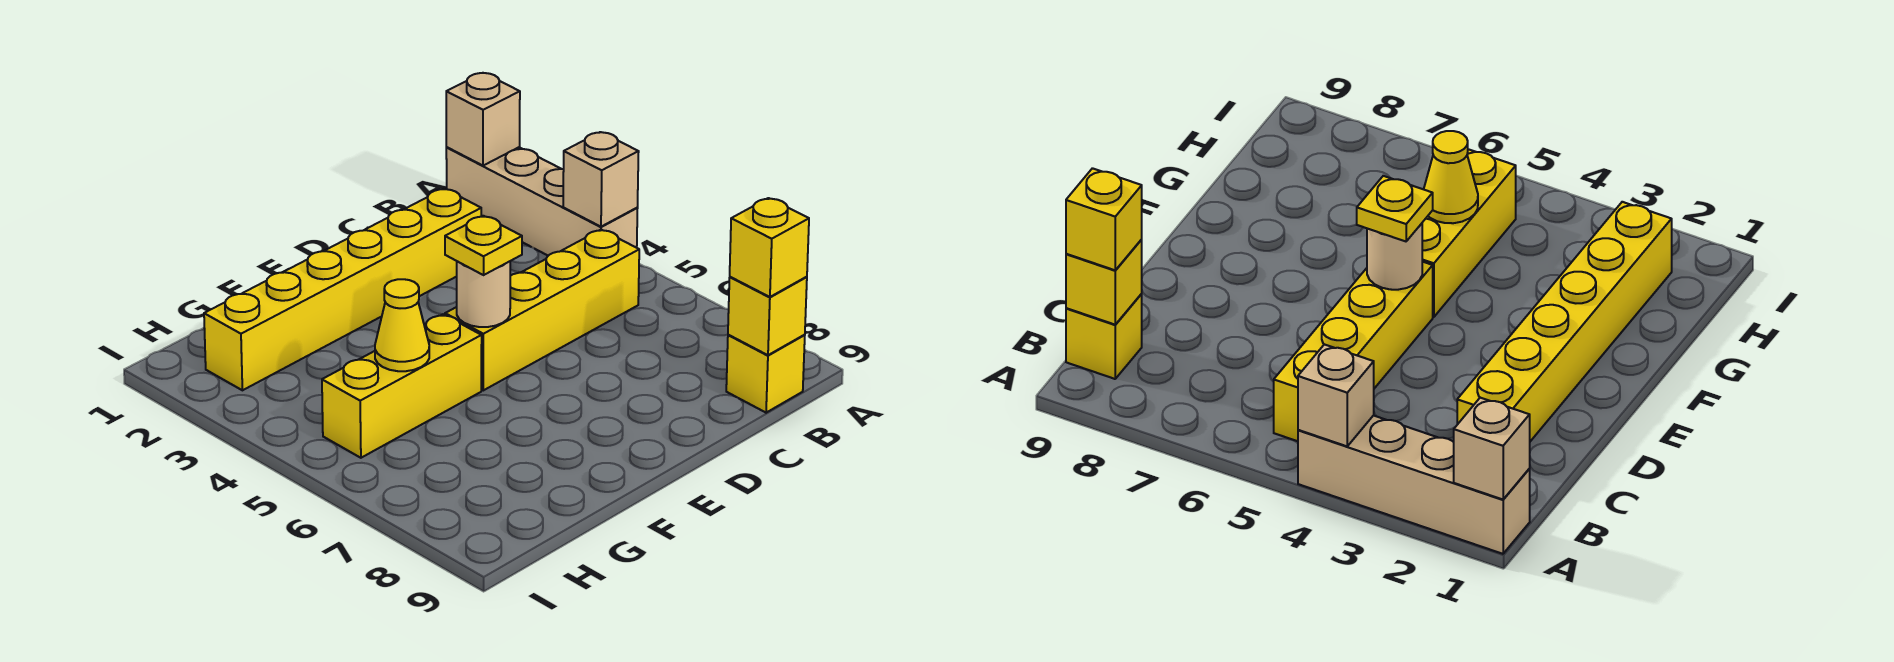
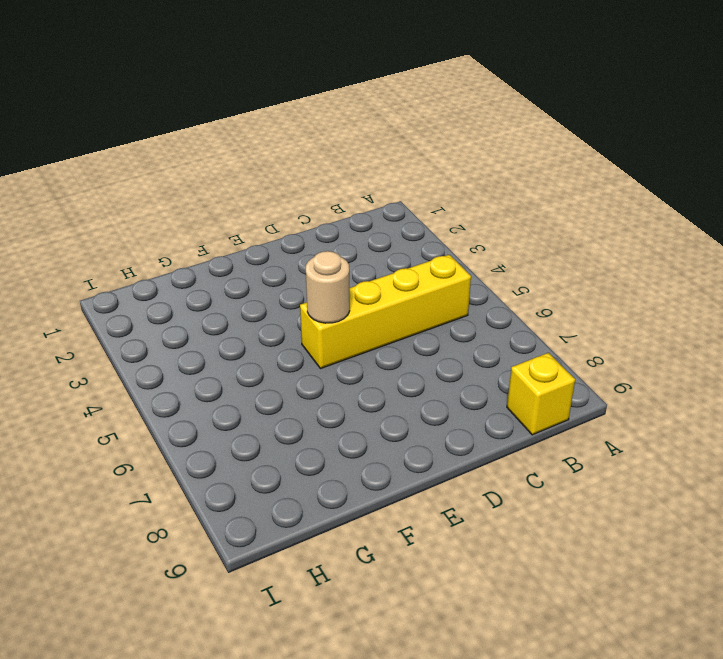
none -> tan brick A1:A4 level 1
none -> yellow brick C2:H2 level 1
none -> yellow brick F5:H5 level 1

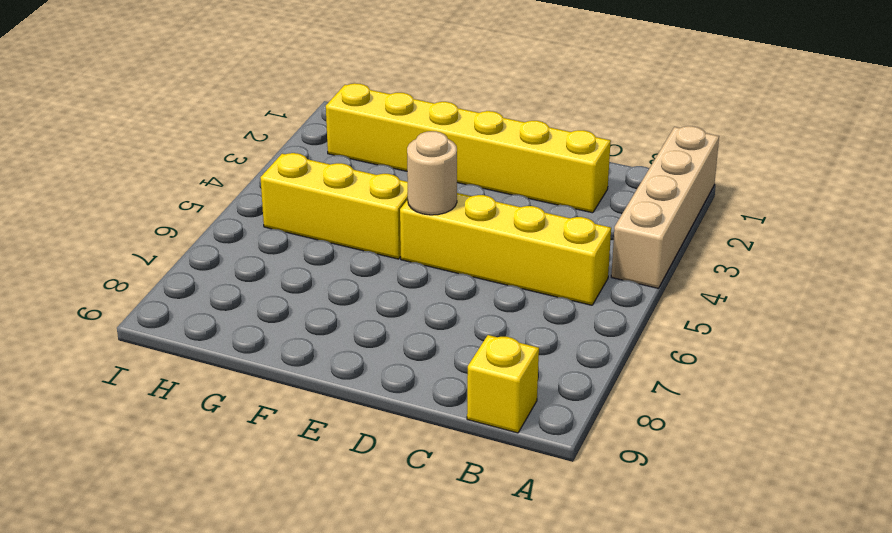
none -> tan brick A1 level 2
none -> tan brick A4 level 2
none -> yellow brick B9 level 2

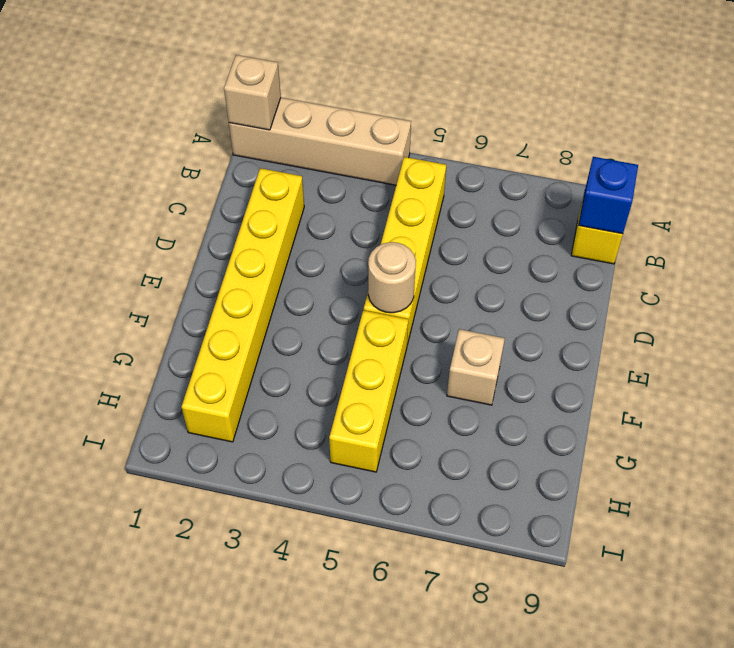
blue brick B9 level 2 -> yellow brick B9 level 2
tan brick F7 level 1 -> tan brick A4 level 2
none -> yellow cone G5 level 2
none -> yellow brick B9 level 3
none -> yellow plate E5 level 3

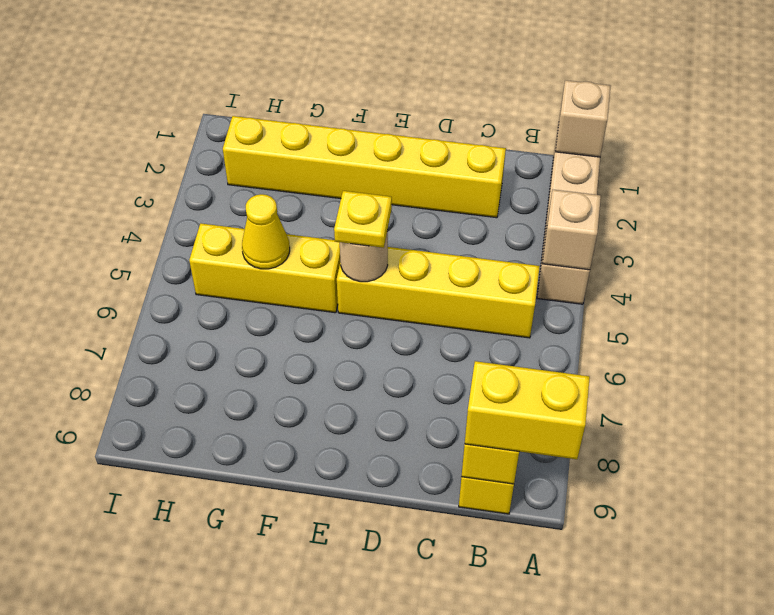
yellow brick A9:B9 level 3 -> yellow brick B9 level 3

